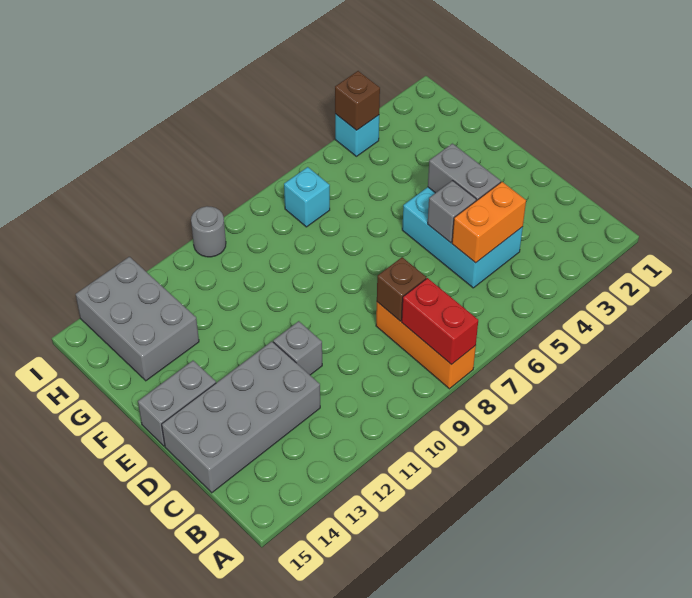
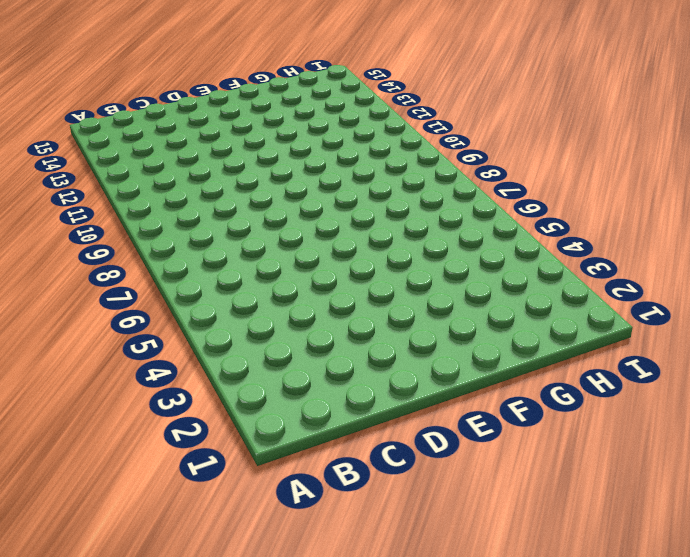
none -> orange brick A8:C8 level 1
none -> cyan brick C4:E5 level 1
none -> grey brick C12:D15 level 1

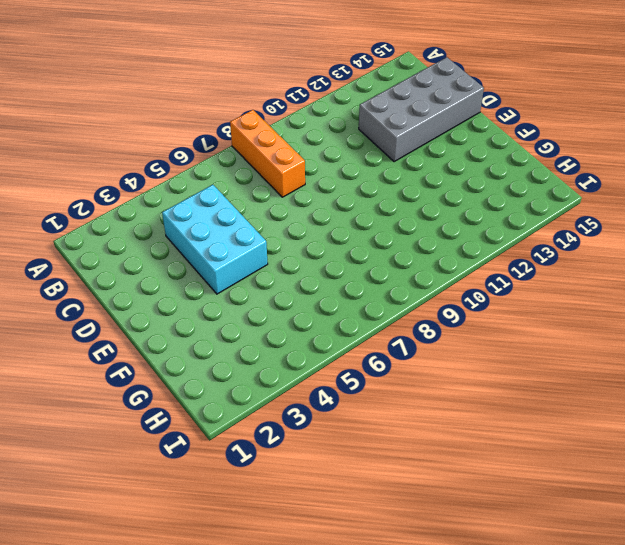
none -> grey brick D11 level 1
none -> grey brick E14:E15 level 1
none -> grey brick G13:I14 level 1

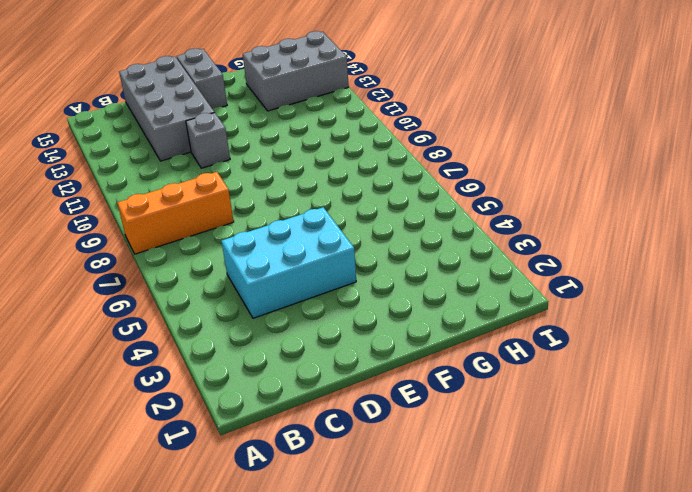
none -> cyan brick H7 level 1
none -> cyan brick I4 level 1
none -> grey round brick I10 level 1

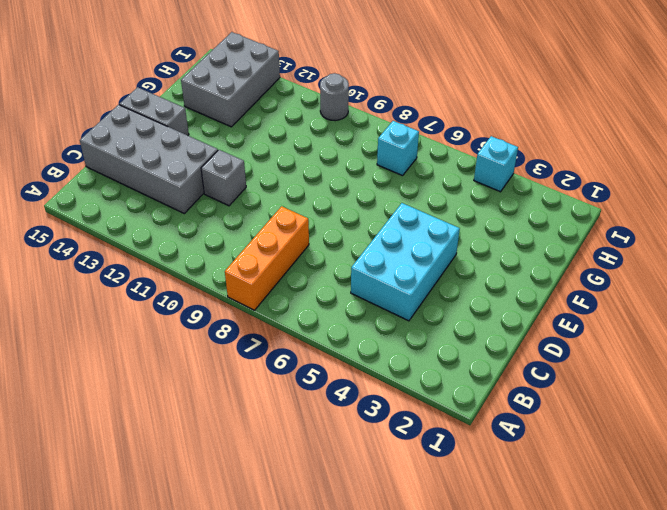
none -> red brick A8:B8 level 2
none -> orange brick C4:C5 level 2
none -> brown brick C8 level 2

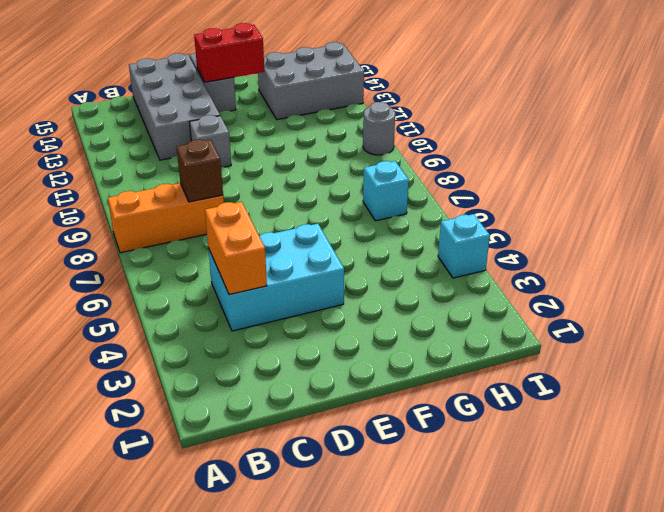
red brick E14:F14 level 2 -> red brick A8:B8 level 2
none -> grey brick D4:E4 level 2
none -> grey brick D5 level 2
none -> brown brick I4 level 2

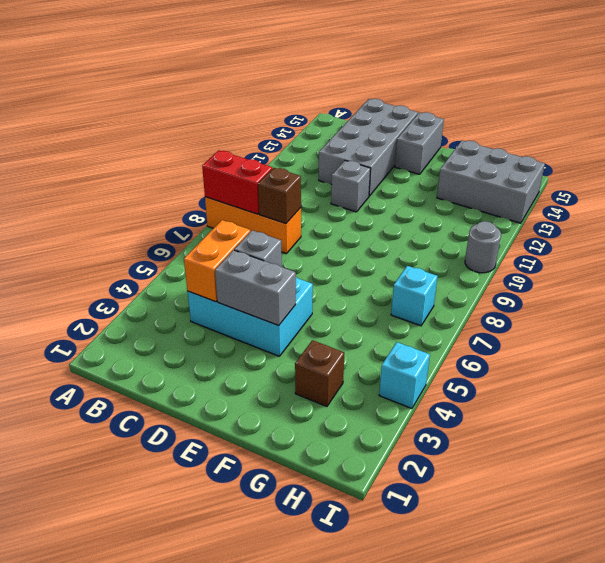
brown brick G3 level 1 -> brown brick I4 level 2

